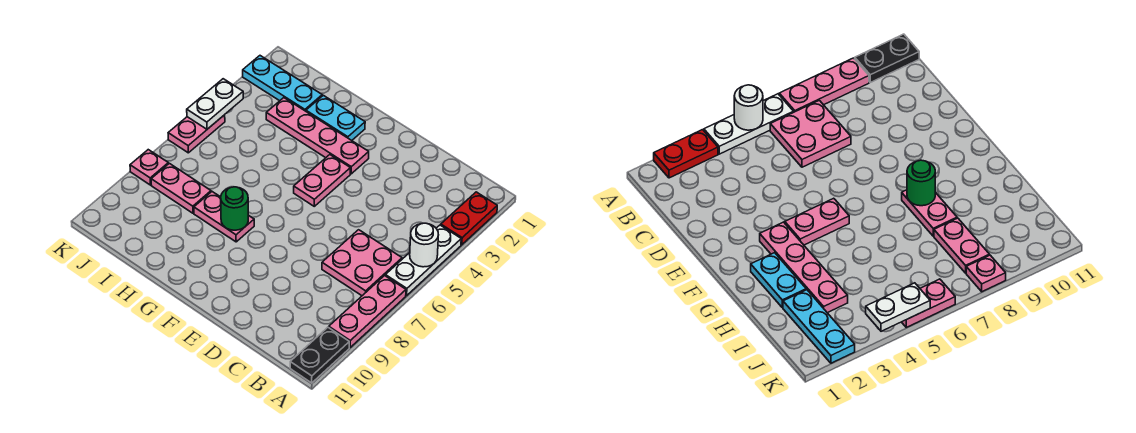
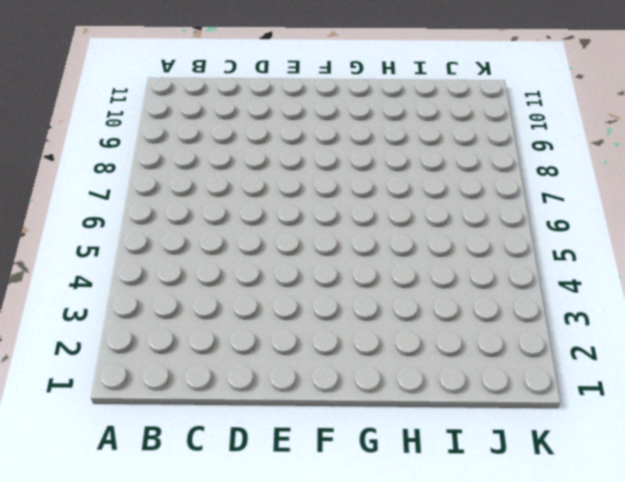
none -> red plate A2:A3 level 1
none -> white plate A4:A6 level 1
none -> pink plate A7:A9 level 1

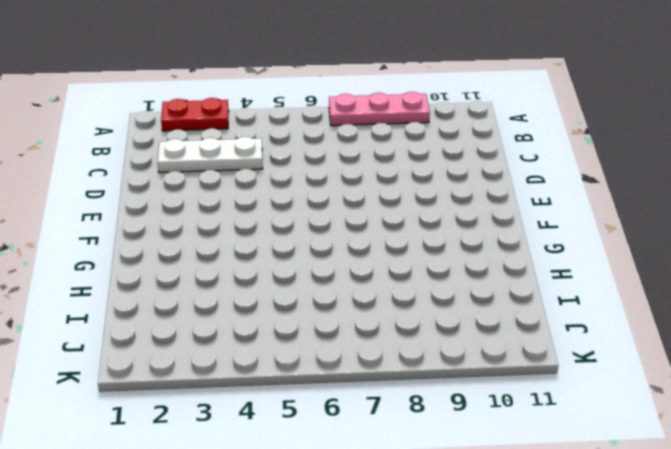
white plate C2:C4 level 1 -> white plate A4:A6 level 1
none -> black plate A10:A11 level 1
none -> pink plate B6:C7 level 1
none -> pink plate F3:I3 level 1

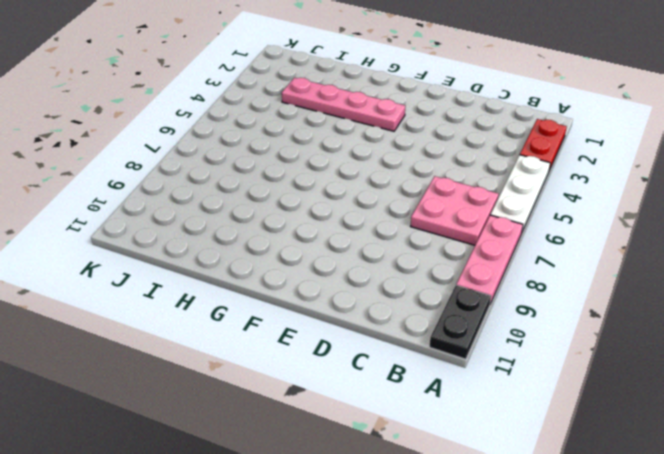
none -> pink plate F4:F5 level 1
none -> cyan plate G2:H2 level 1
none -> pink plate G8:H8 level 1

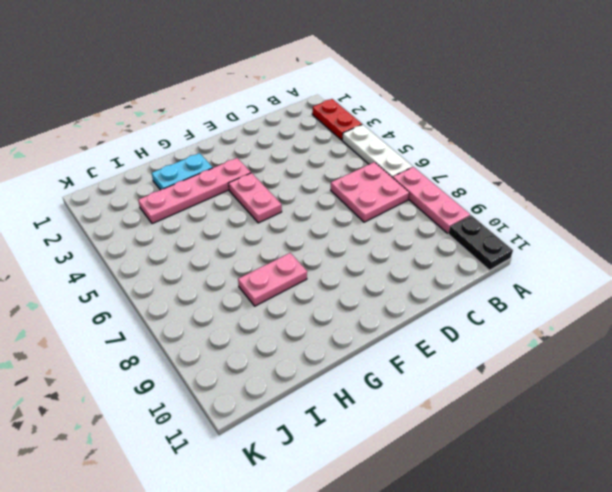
none -> cyan plate I2:K2 level 1
none -> pink plate I8:J8 level 1
none -> pink plate K5:K6 level 1

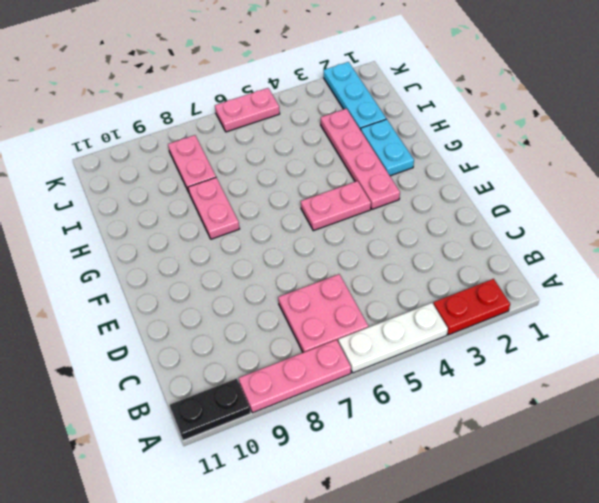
none -> pink plate K8 level 1
none -> white round brick A5 level 2
none -> green round brick G8 level 2

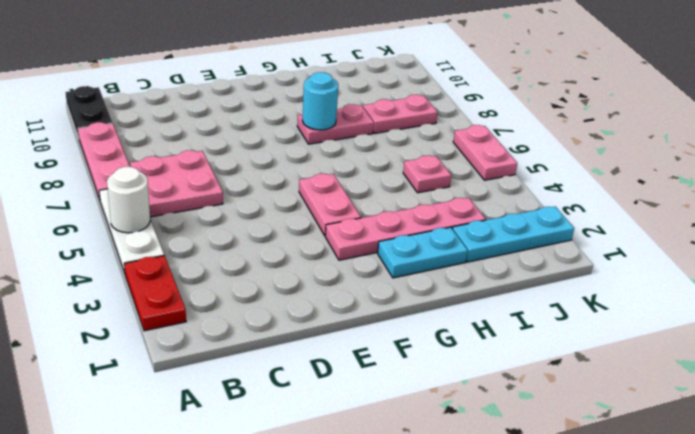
cyan round brick G8 level 2 -> green round brick G8 level 2
pink plate I5 level 1 -> pink plate K8 level 1
none -> white plate K4:K5 level 2

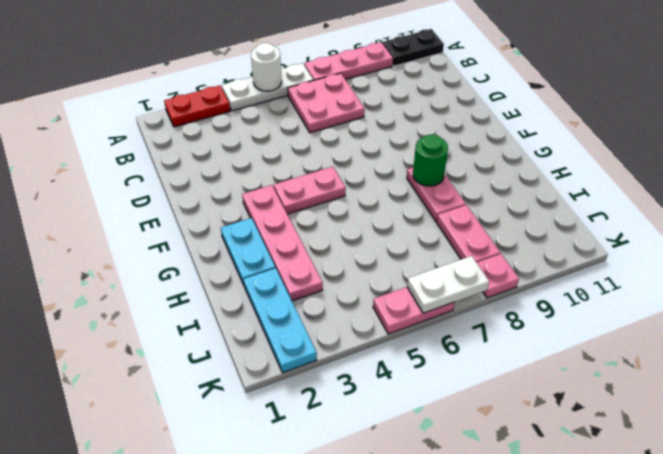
white plate K6:K7 level 2 -> white plate K4:K5 level 2

